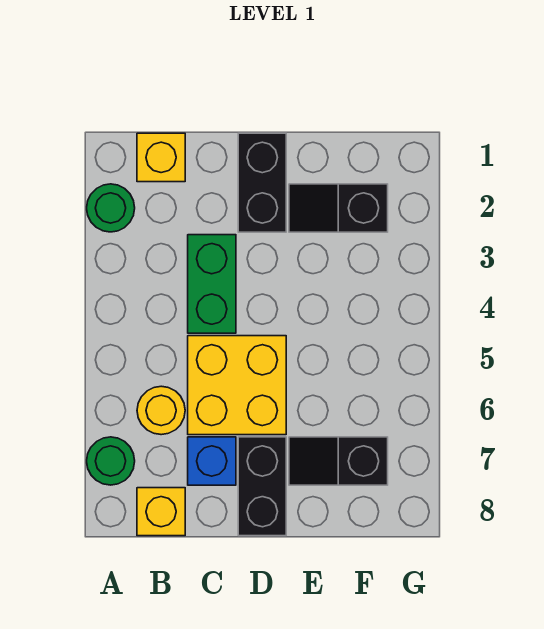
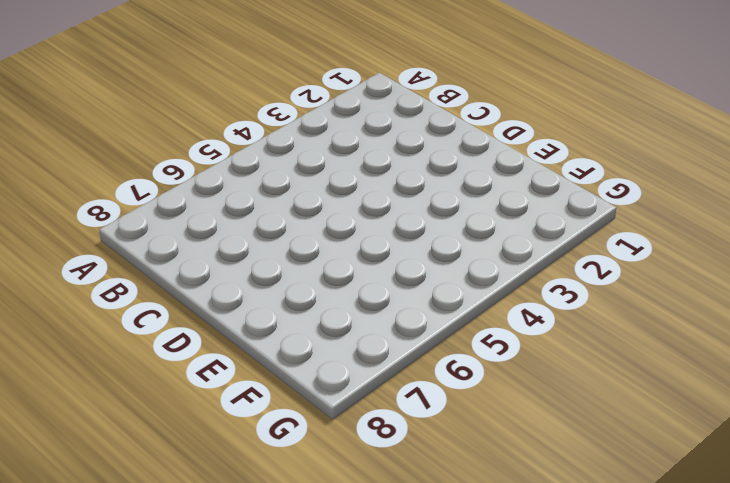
none -> green round brick A2 level 1
none -> green round brick A7 level 1
none -> yellow brick B1 level 1

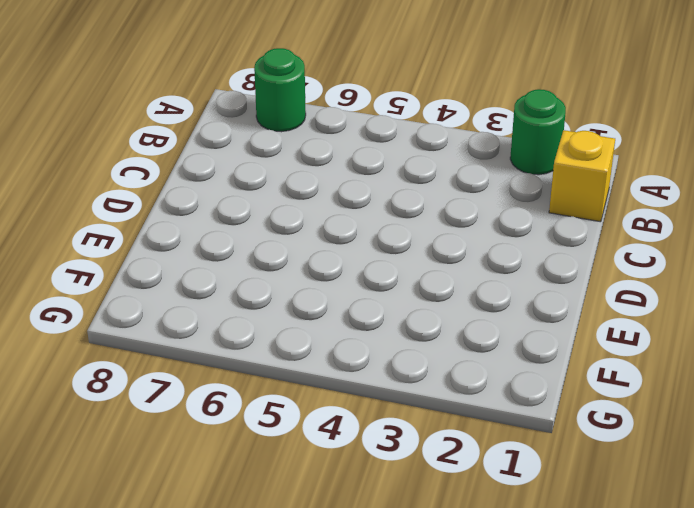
none -> yellow round brick B6 level 1
none -> yellow brick B8 level 1
none -> green brick C3:C4 level 1

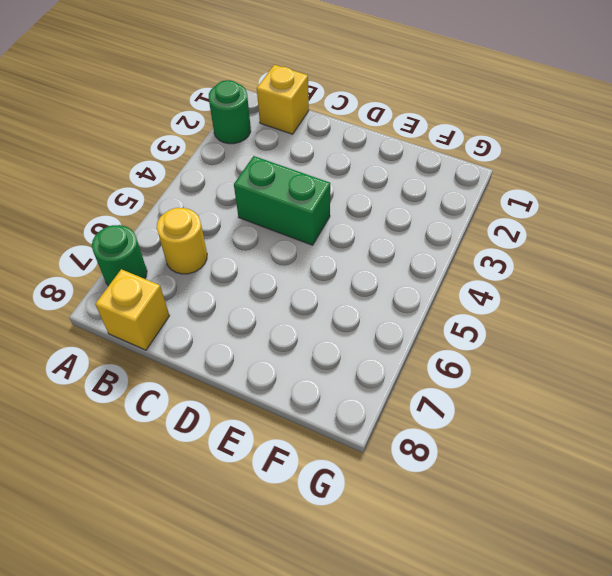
green brick C4:D4 level 1 -> green brick C3:C4 level 1
none -> yellow brick C5:D6 level 1
none -> blue brick C7 level 1
none -> black brick D1:D2 level 1

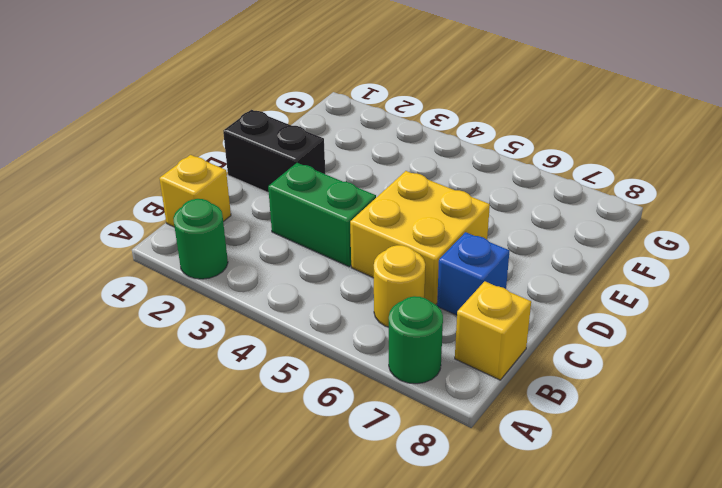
none -> black brick D7:D8 level 1
none -> black slope E2:F2 level 1 top F
none -> black slope E7:F7 level 1 top F

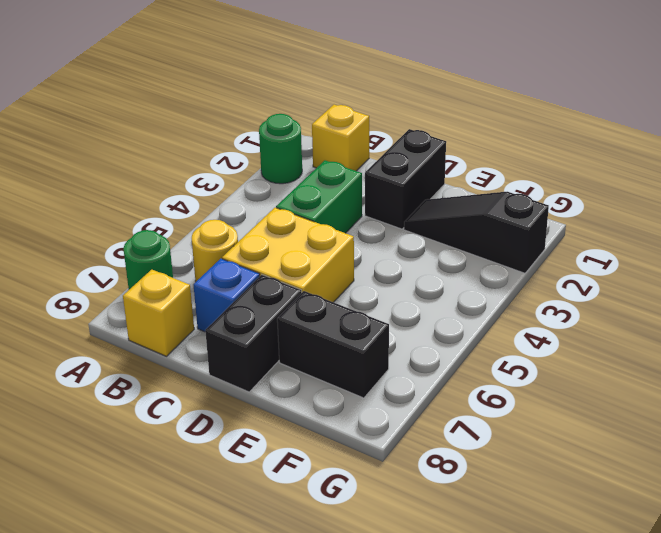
black slope E2:G2 level 1 top G -> black slope E2:F2 level 1 top F
black brick E7:F7 level 1 -> black slope E7:F7 level 1 top F

